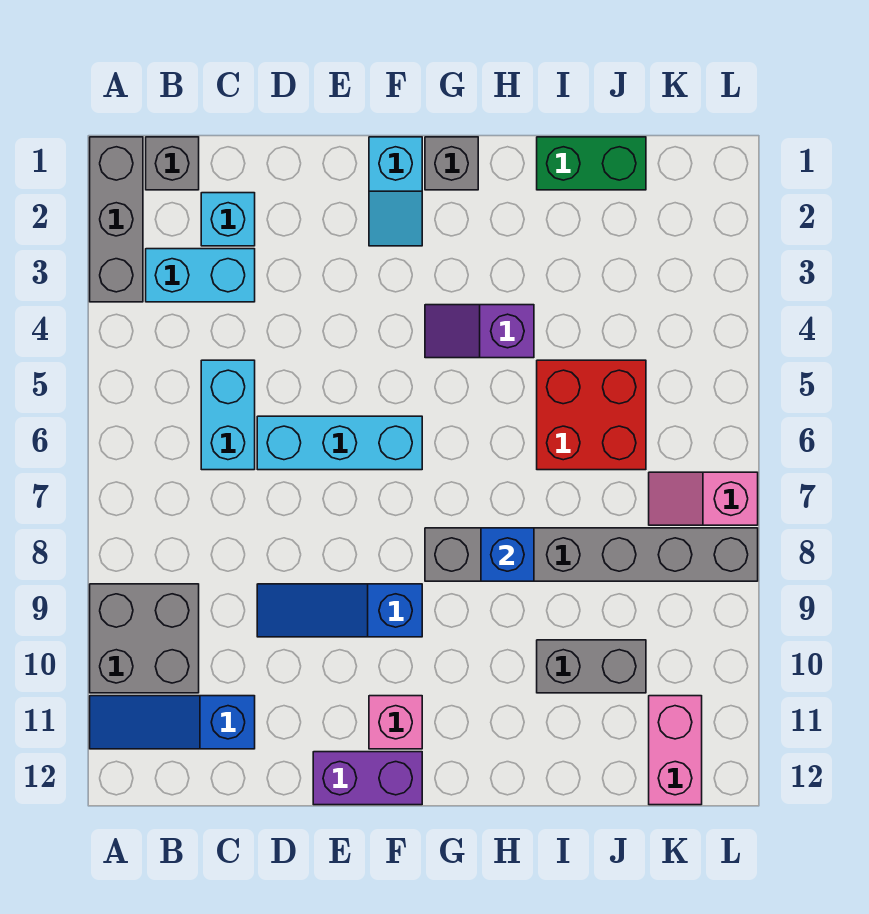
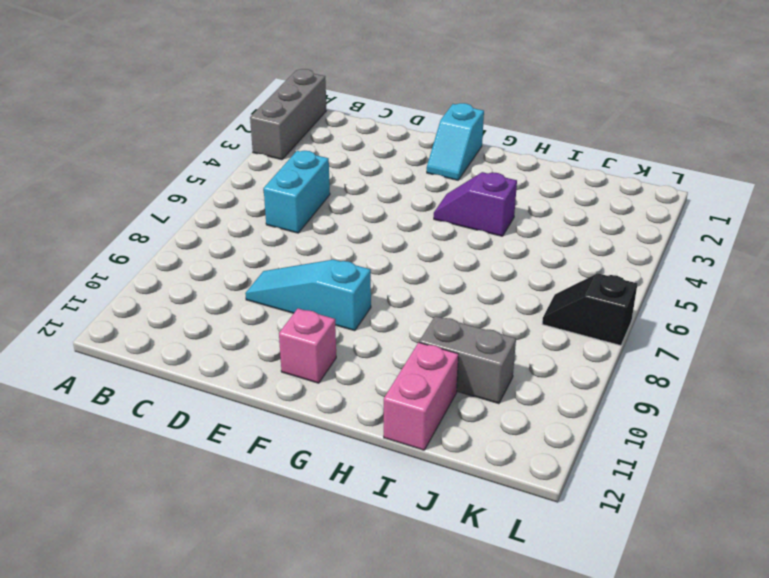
cyan slope D9:F9 level 1 top F -> blue slope D9:F9 level 1 top F
pink brick I11:I12 level 1 -> pink brick K11:K12 level 1
black slope K7:L7 level 1 top L -> pink slope K7:L7 level 1 top L
none -> grey brick A9:B10 level 1
none -> blue slope A11:C11 level 1 top C
none -> grey brick B1 level 1

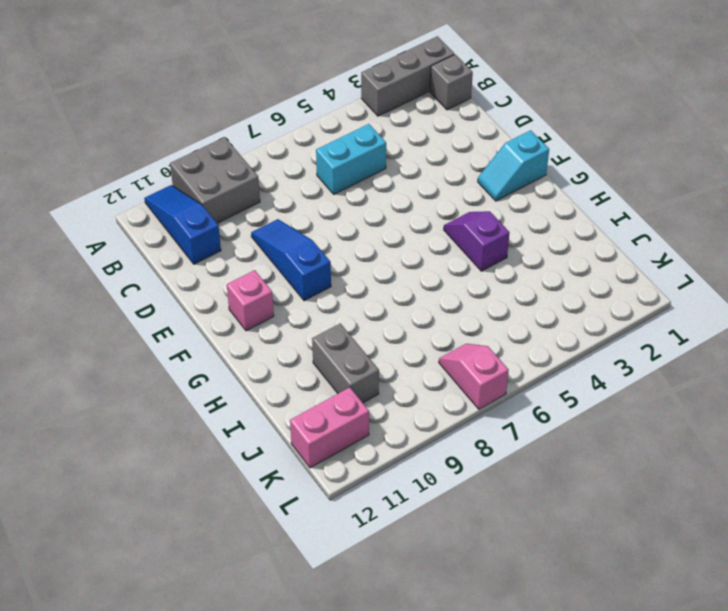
none -> cyan brick B3:C3 level 1
none -> cyan brick C2 level 1
none -> cyan brick D6:F6 level 1

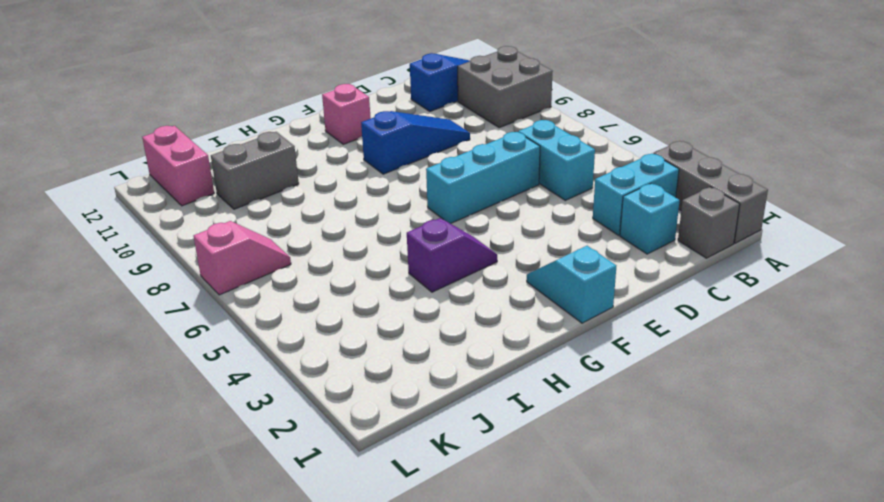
none -> purple brick E12:F12 level 1
none -> grey brick G1 level 1
none -> grey brick G8:L8 level 1

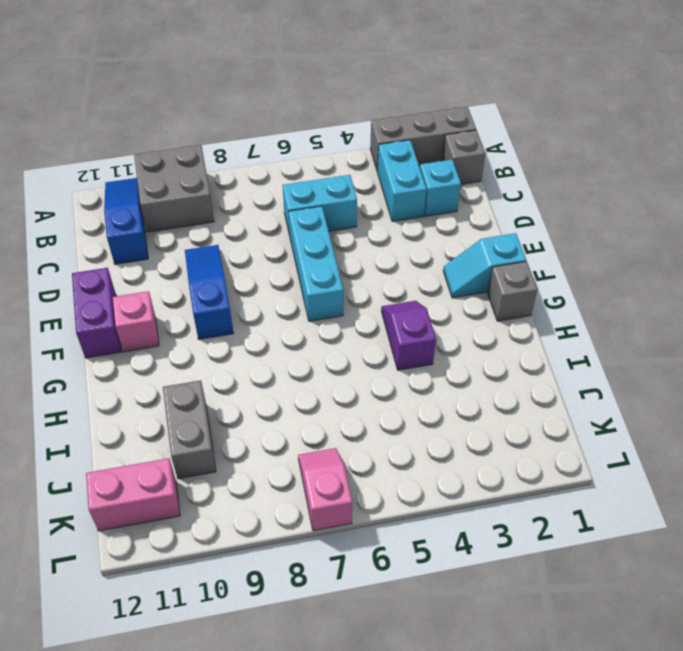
none -> grey brick G8:L8 level 1
none -> green brick I1:J1 level 1
none -> red brick I5:J6 level 1

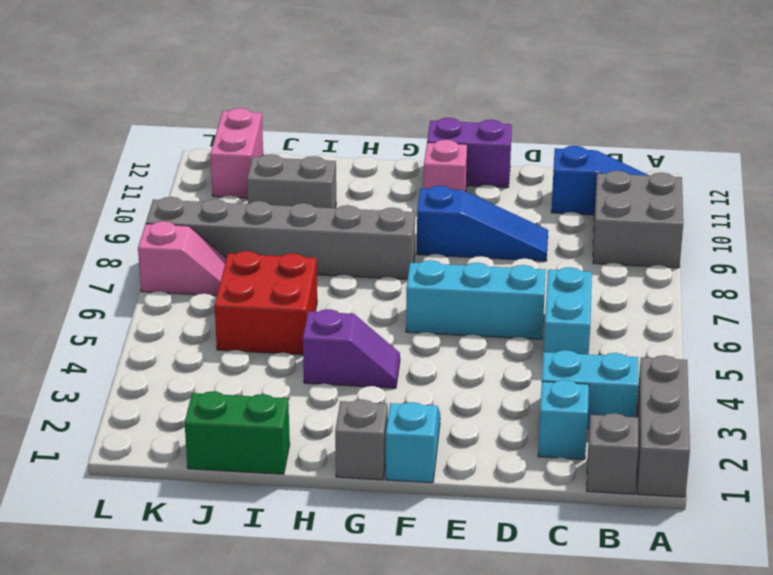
none -> blue brick H8 level 2

